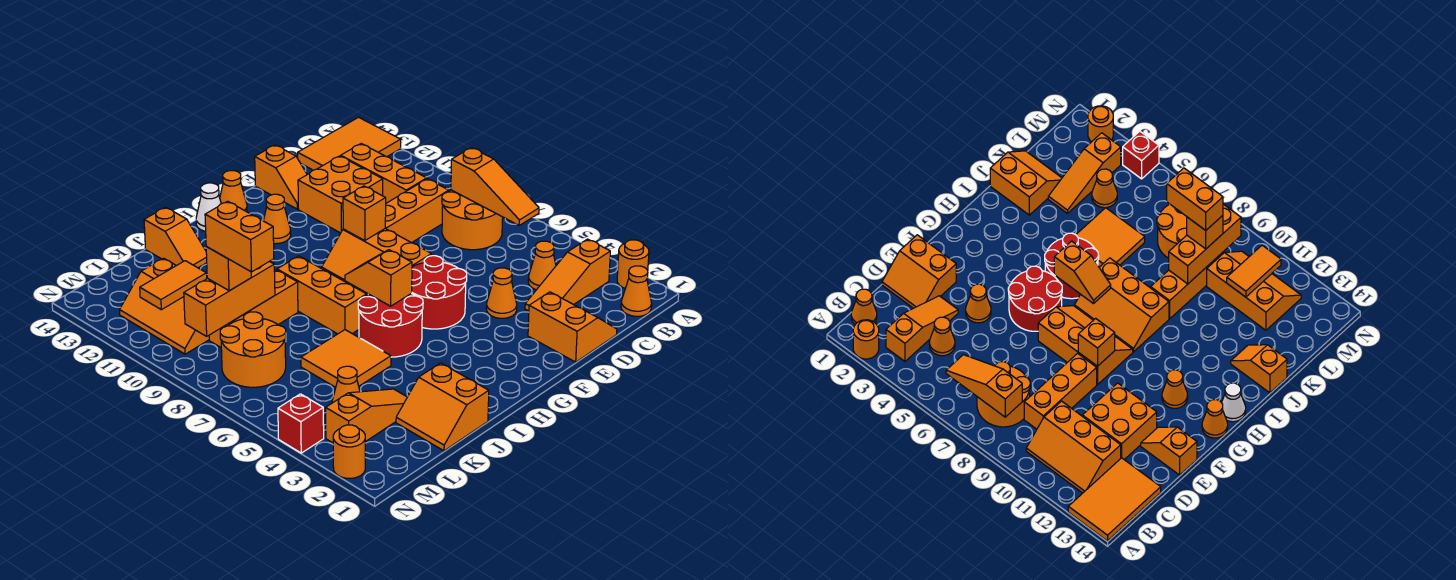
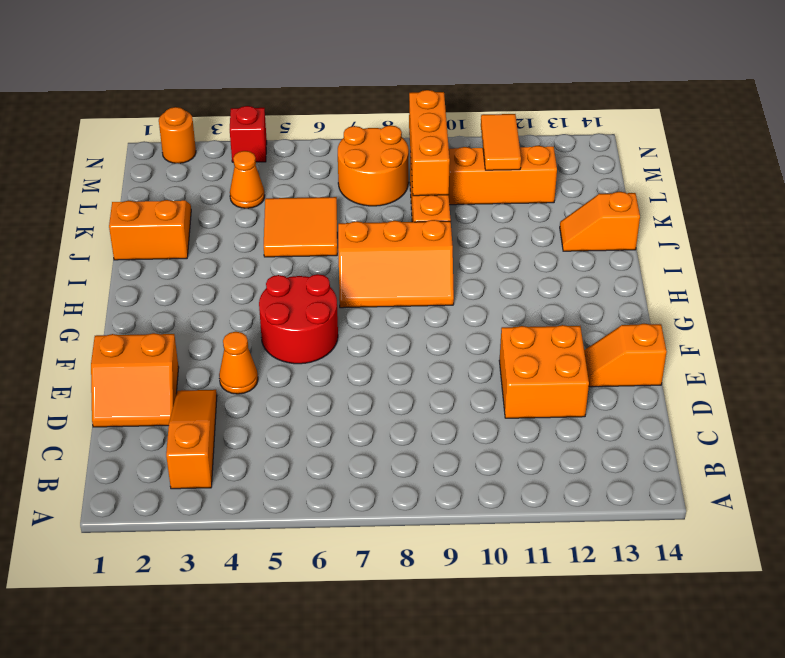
none -> orange round brick A2 level 1
none -> orange tile A13:C14 level 1
none -> orange cone B1 level 1
none -> orange round brick B7:C8 level 1

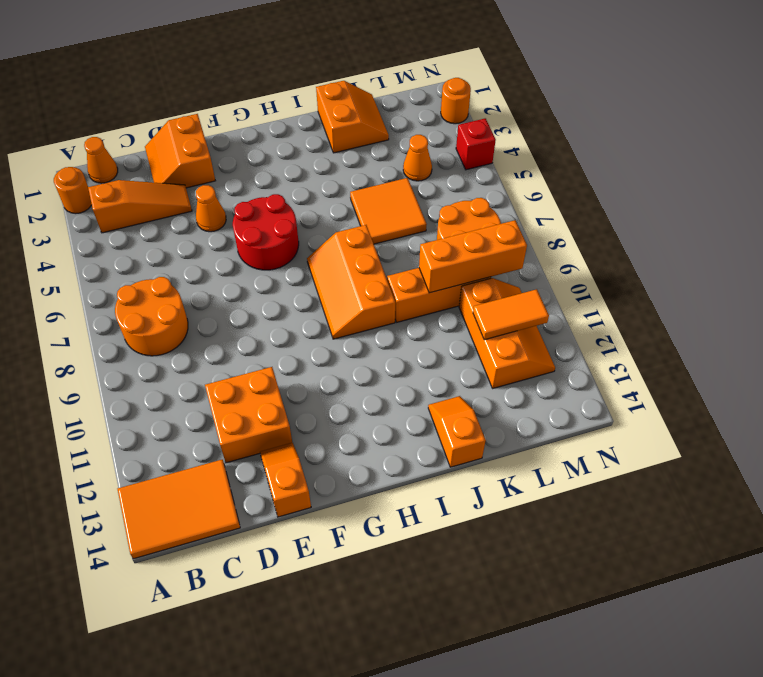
none -> orange slope B10:C12 level 1 top C
none -> orange cone C4 level 1
none -> orange brick C9:E9 level 1
none -> orange slope F7:G9 level 1 top F

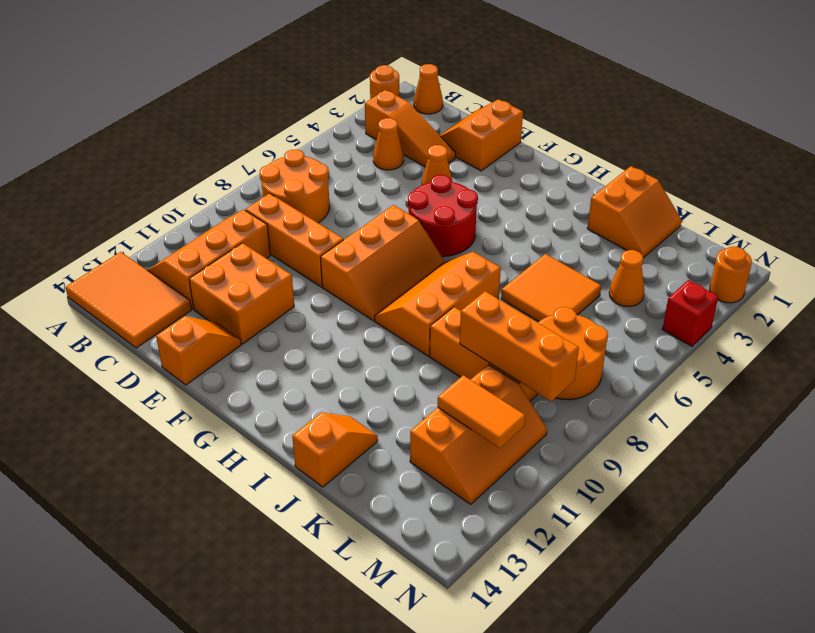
none -> orange cone G12 level 1
none -> orange cone G14 level 1
none -> red round brick H5:I6 level 1
none -> white cone H14 level 1

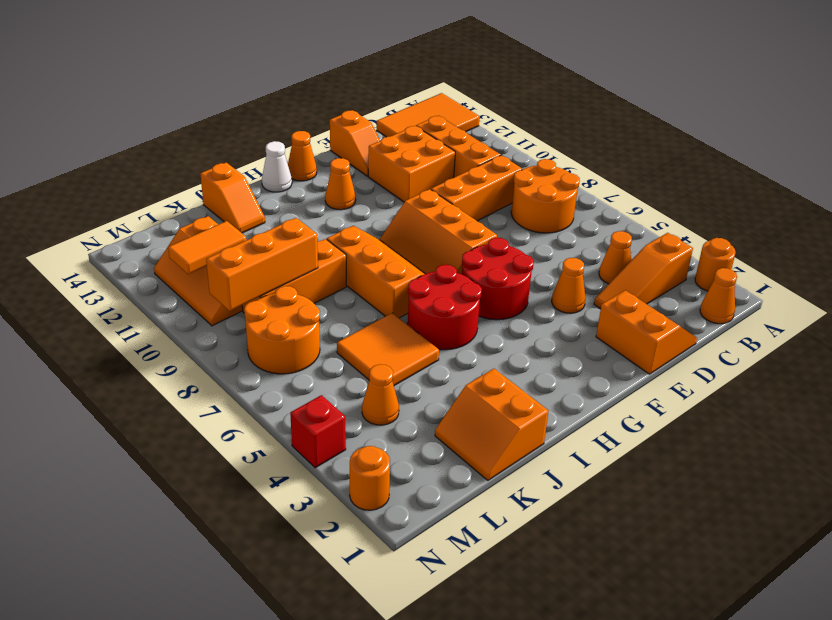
none -> orange slope K3:M3 level 1 top M
none -> orange slope B6:B8 level 2 top 8
none -> orange brick F9 level 2
none -> orange slope H6:H7 level 2 top 6

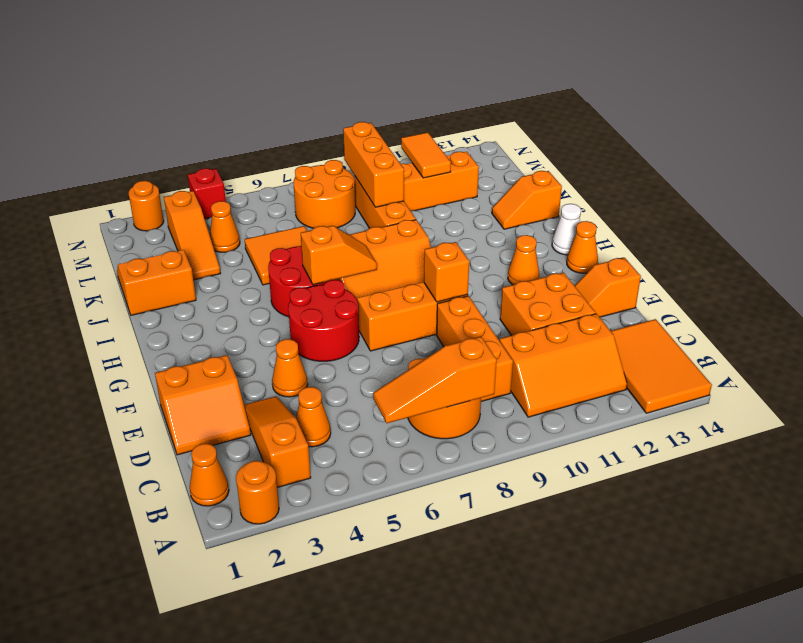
none -> orange brick L9 level 3
none -> orange brick L8:L9 level 4

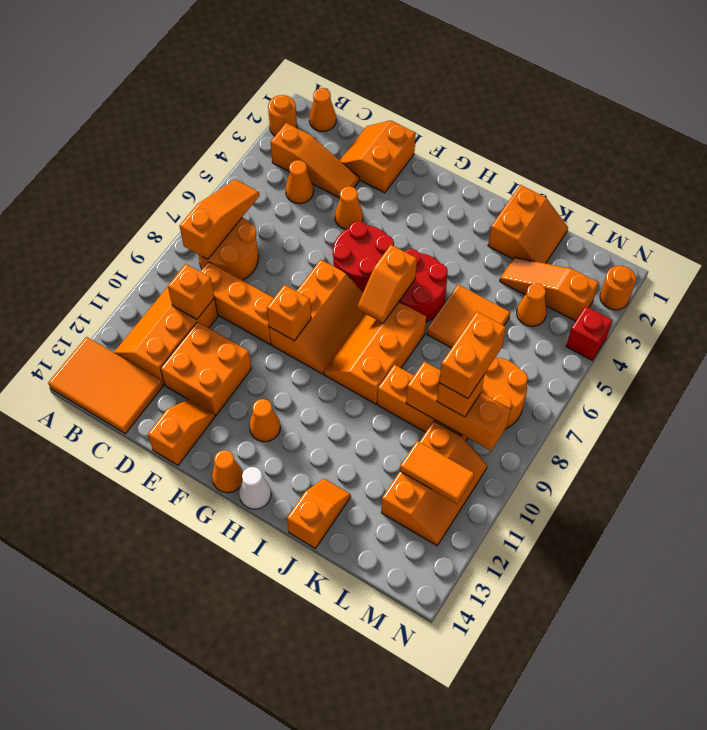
orange brick C10 level 2 -> none

